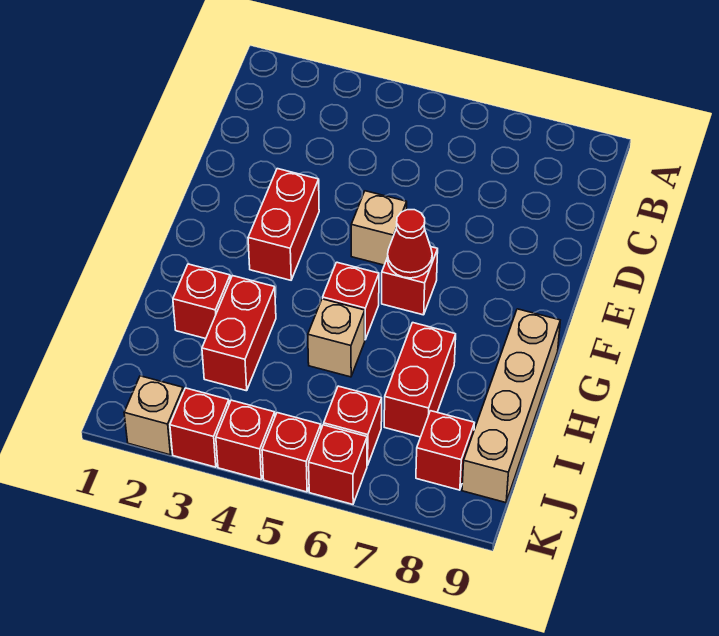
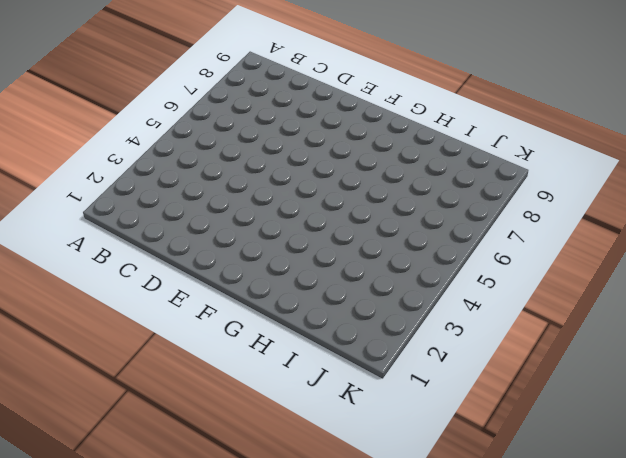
none -> red brick E3:F3 level 1
none -> tan brick E5 level 1
none -> red brick F6 level 1

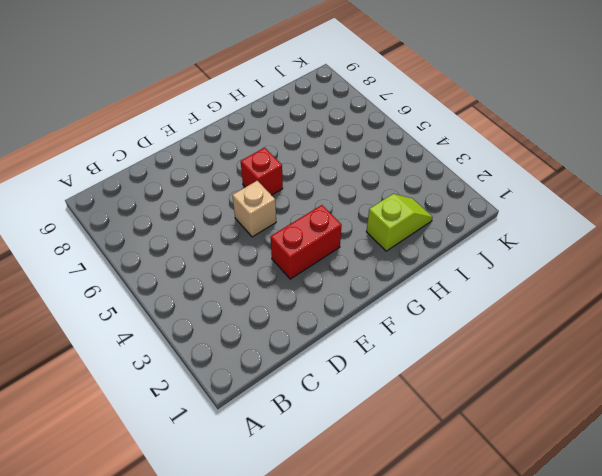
lime slope H2:I2 level 1 top H -> red brick H2 level 1
none -> red brick G5 level 1
none -> tan brick G9:J9 level 1
none -> red brick H3:I3 level 1

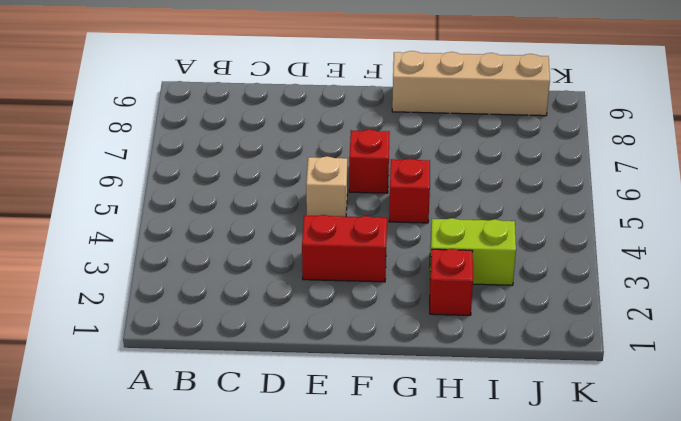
lime brick H3:I3 level 1 -> red brick H3:I3 level 1
none -> tan brick H5 level 1
none -> red brick H7:I7 level 1
none -> red brick J6 level 1

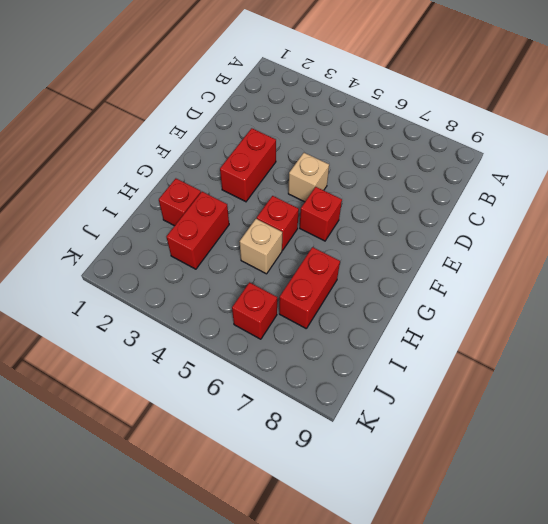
none -> tan brick G9:J9 level 1
none -> red brick J8 level 1
none -> tan brick K2 level 1

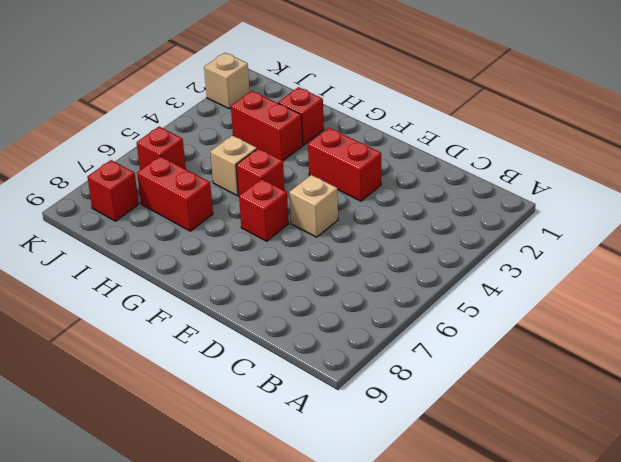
none -> tan brick G9:J9 level 1
none -> red brick K3 level 1
none -> red brick K4 level 1

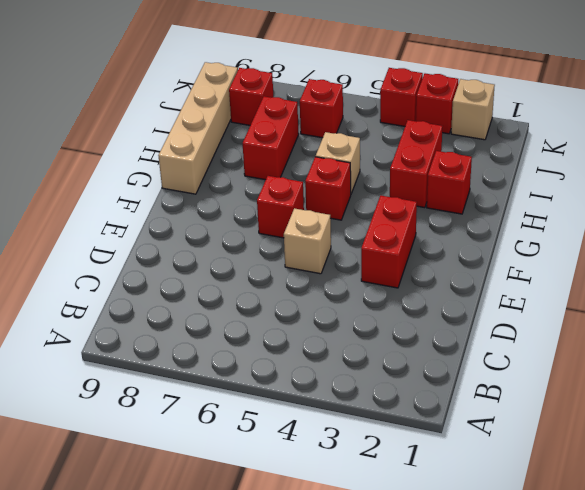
none -> red brick K5 level 1
none -> red brick K6 level 1
none -> red cone F6 level 2

